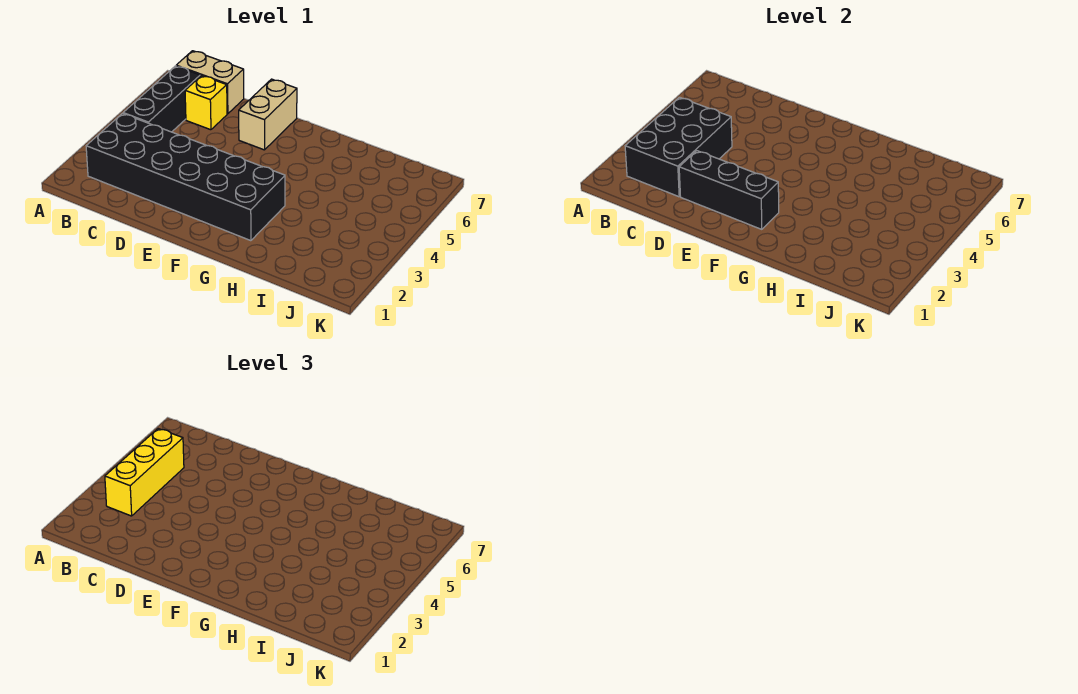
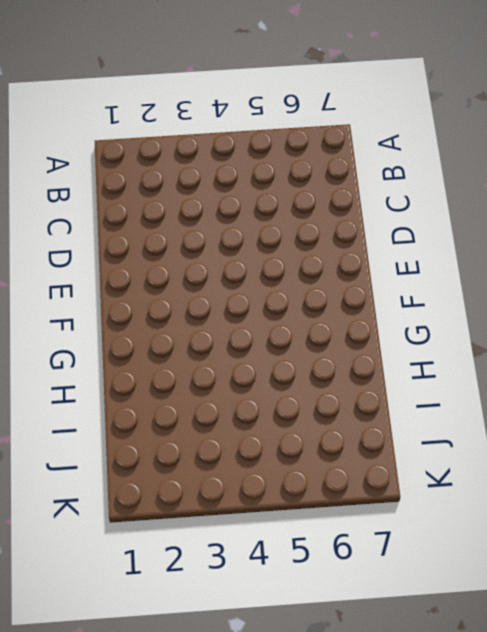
none -> black brick B2:G3 level 1
none -> black brick B4:B6 level 1

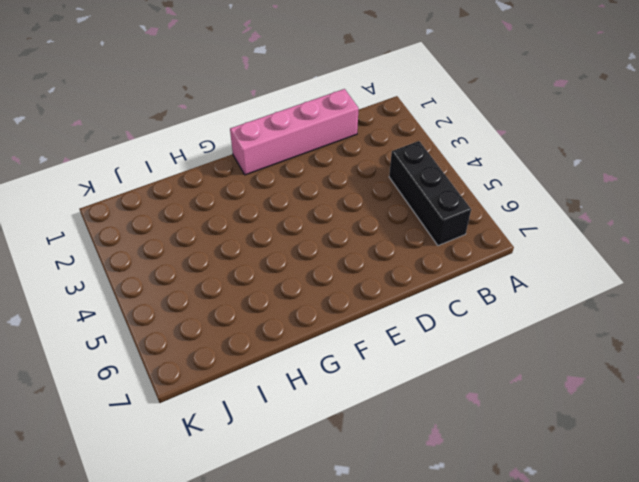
pink brick C1:F1 level 1 -> none
none -> black brick B2:G3 level 1
none -> tan brick B7:C7 level 1

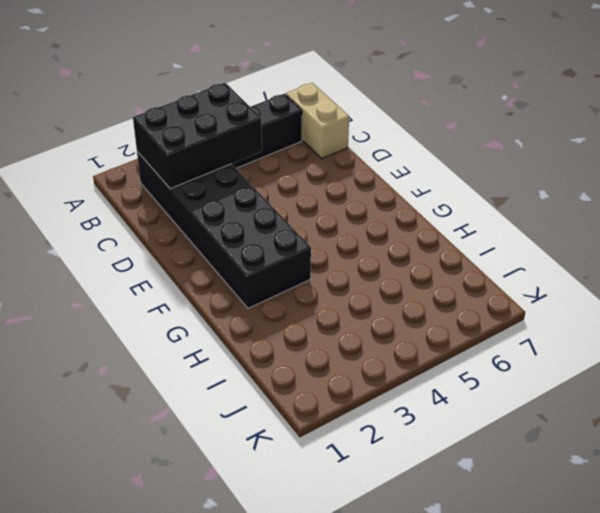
none -> yellow brick C6 level 1
none -> tan brick E6:E7 level 1

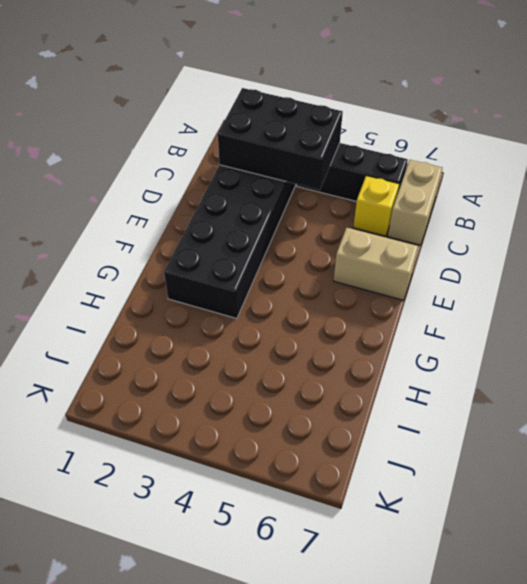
none -> black brick D2:F2 level 2
none -> yellow brick B3:B5 level 3

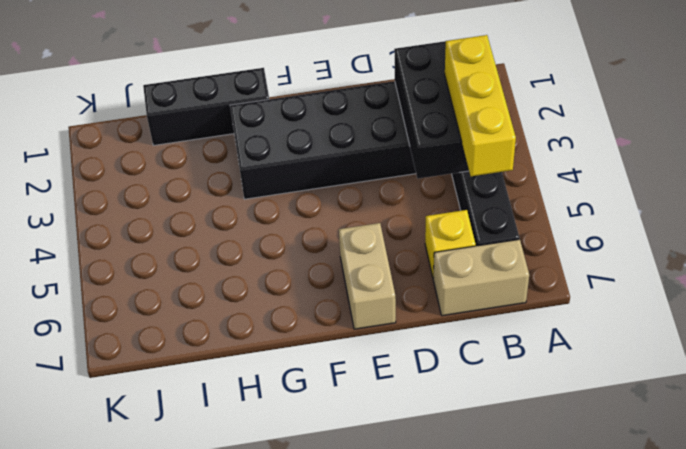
black brick G1:I1 level 1 -> black brick D2:F2 level 2

